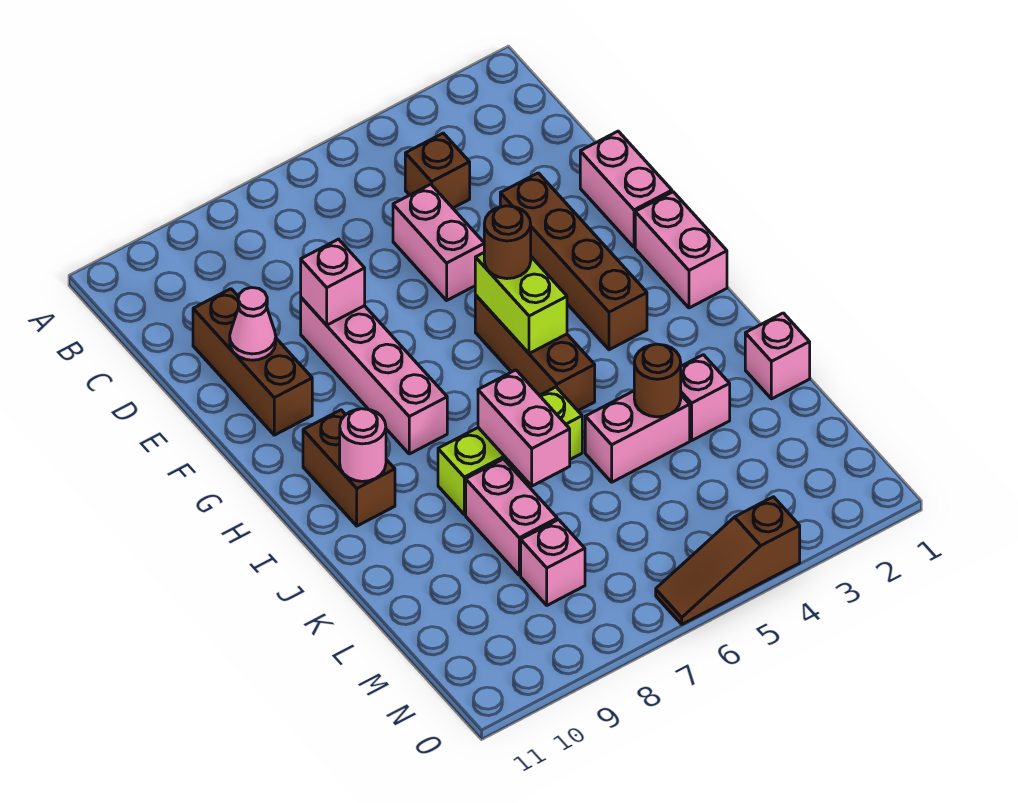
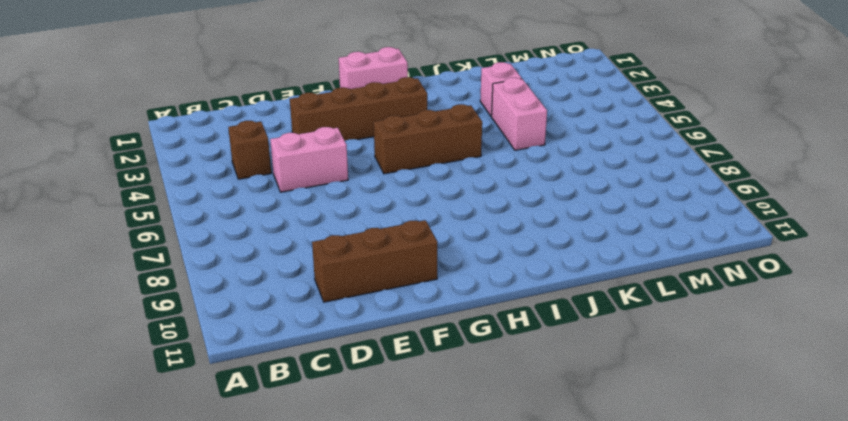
none -> pink brick E1:F1 level 1
none -> pink brick E8:H8 level 1
none -> brown brick H10:I10 level 1

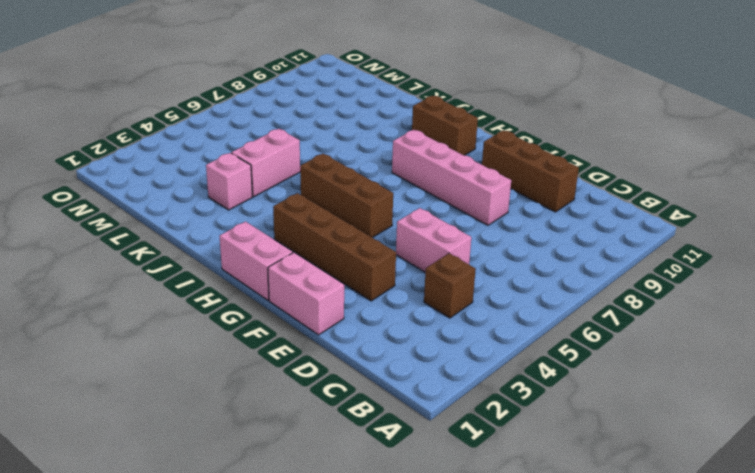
none -> lime brick J6:J8 level 1
none -> pink brick K1 level 1
none -> pink brick K8:L8 level 1

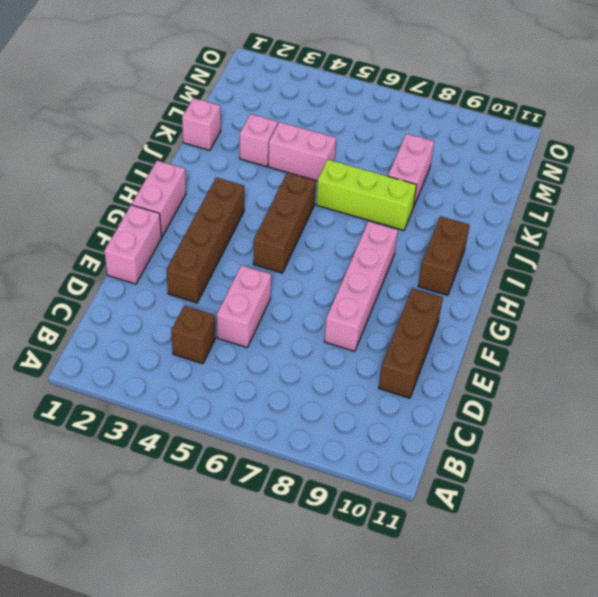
none -> pink brick M8 level 1
none -> brown slope O4:O6 level 1 top 4
none -> pink brick E8 level 2

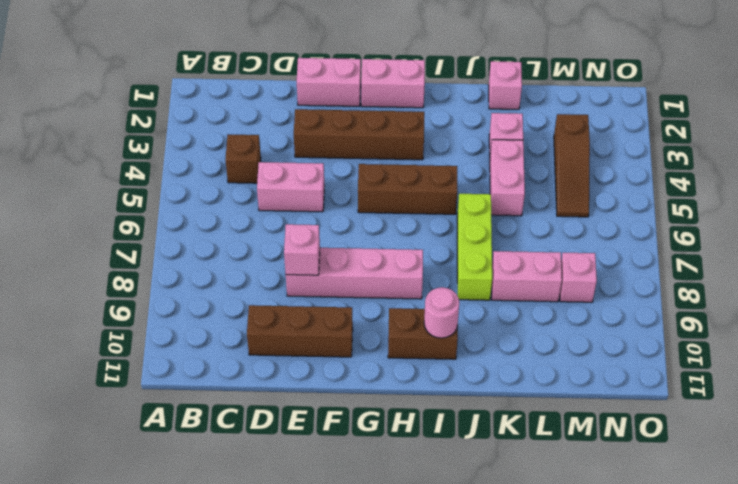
brown slope M3:M5 level 1 top 3 -> brown slope O4:O6 level 1 top 4
none -> pink cone E10 level 2
none -> lime brick G5:H5 level 2
none -> pink brick J7:K7 level 2

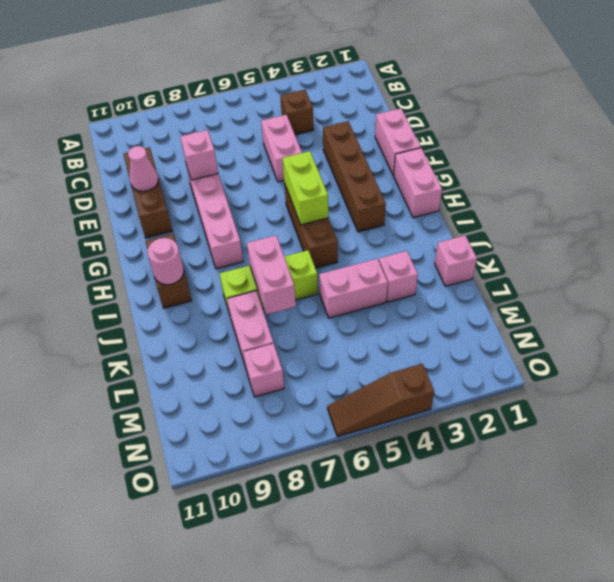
none -> brown round brick K4 level 2
none -> brown round brick G5 level 3

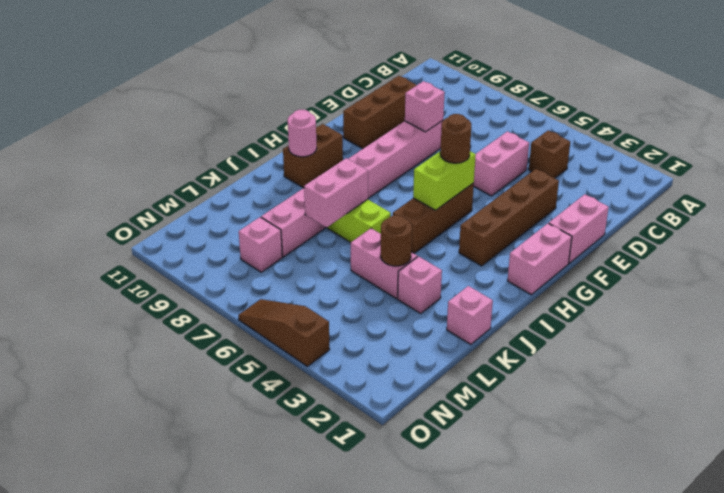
none -> pink cone E10 level 2

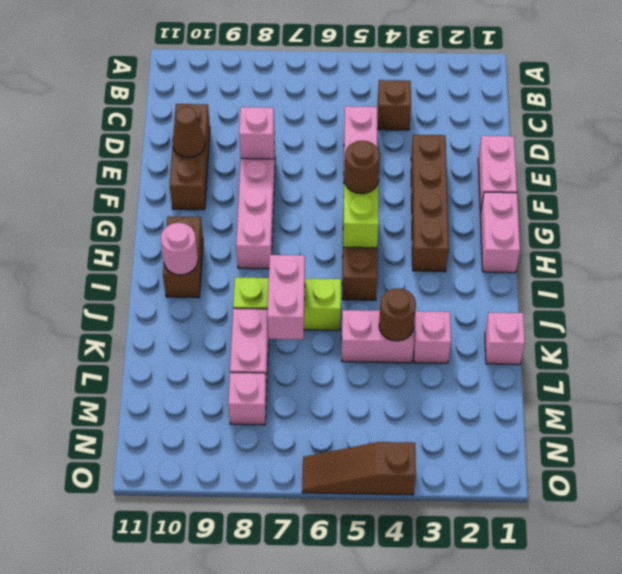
brown cone E10 level 2 -> pink cone E10 level 2

